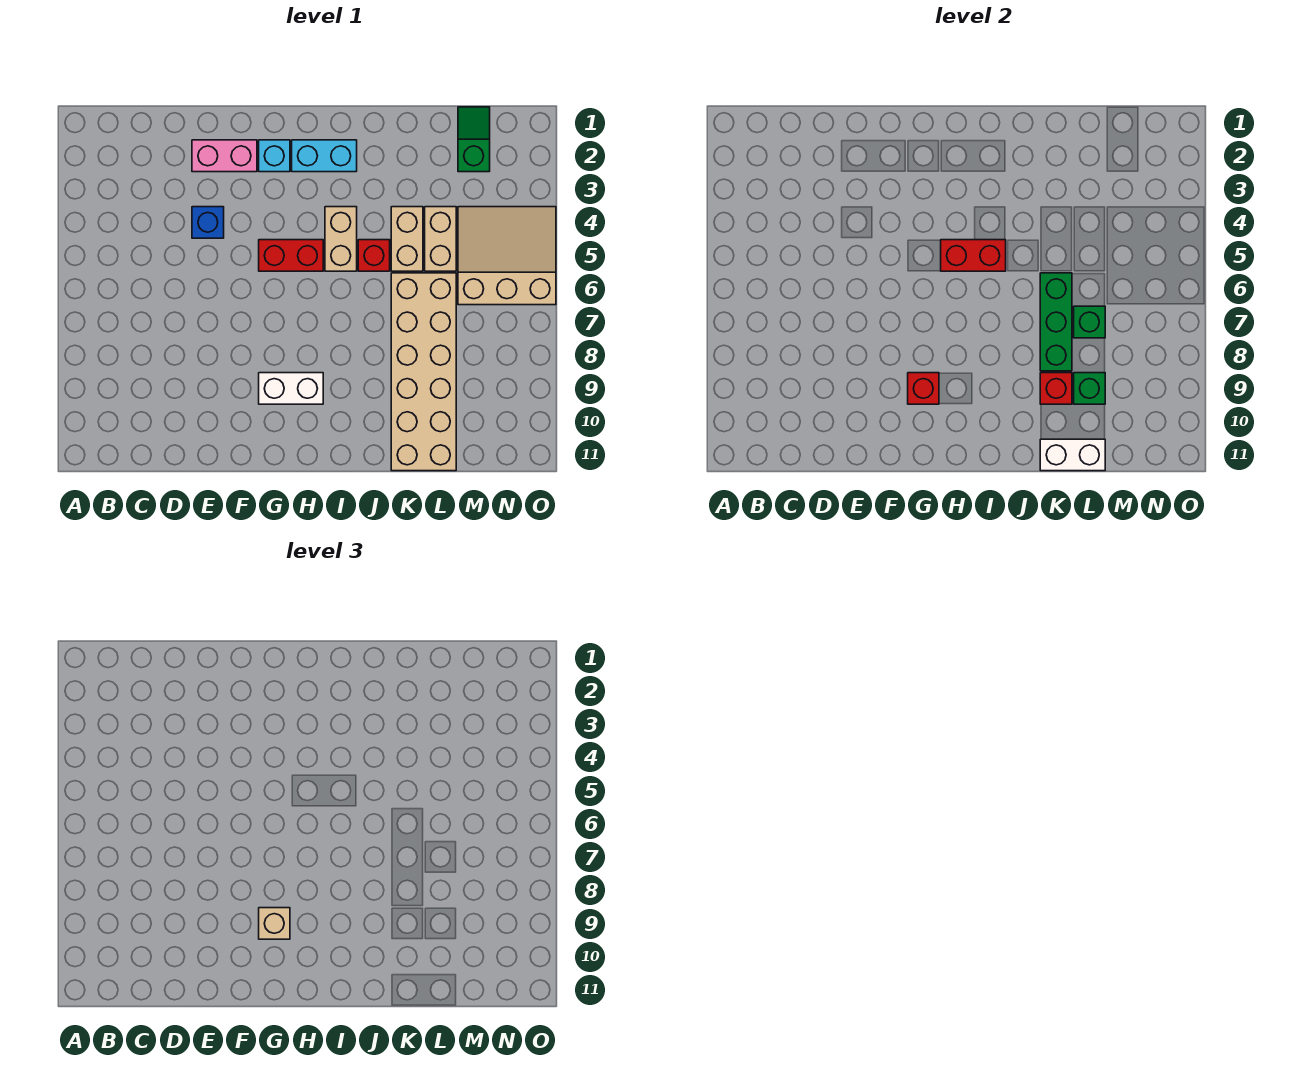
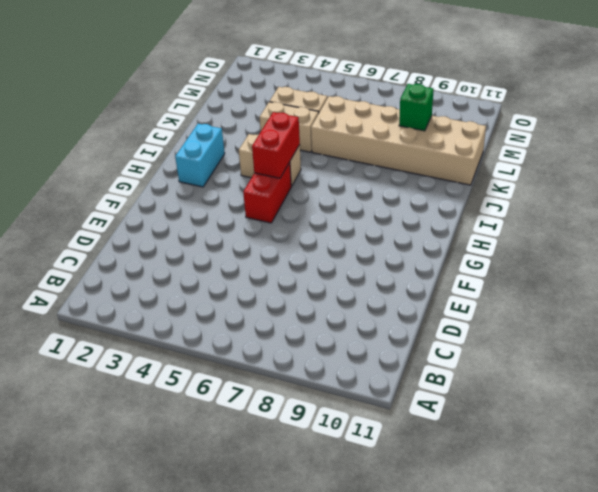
none -> pink brick E2:F2 level 1
none -> blue brick E4 level 1
none -> cyan brick G2 level 1

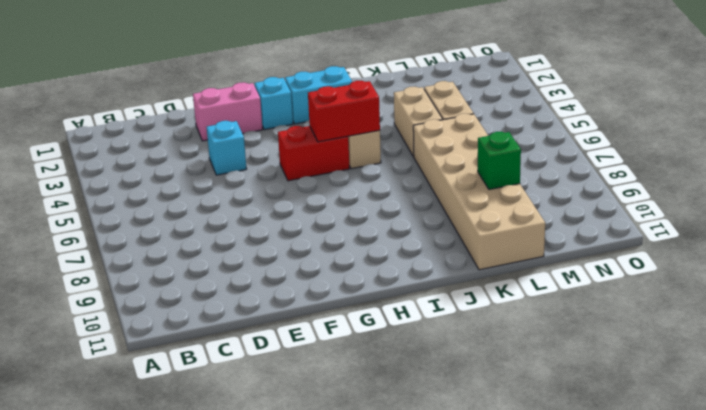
cyan brick E4 level 1 -> blue brick E4 level 1
none -> white brick G9:H9 level 1
none -> red brick J5 level 1
none -> green slope M1:M2 level 1 top 2

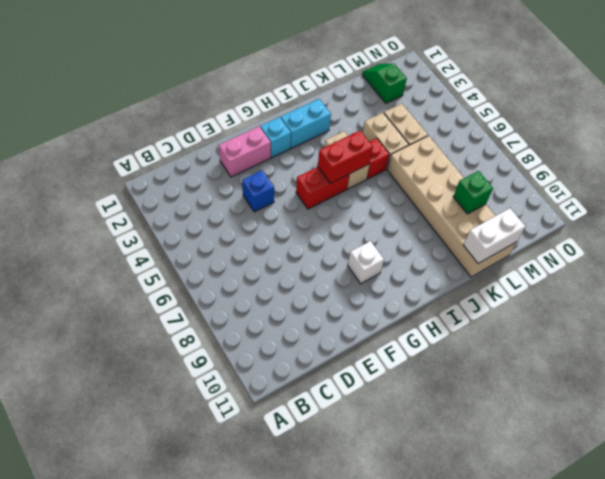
white brick G9 level 1 -> white brick G9:H9 level 1
none -> tan slope M4:O6 level 1 top 6
none -> red brick G9 level 2
none -> green brick K6:K8 level 2

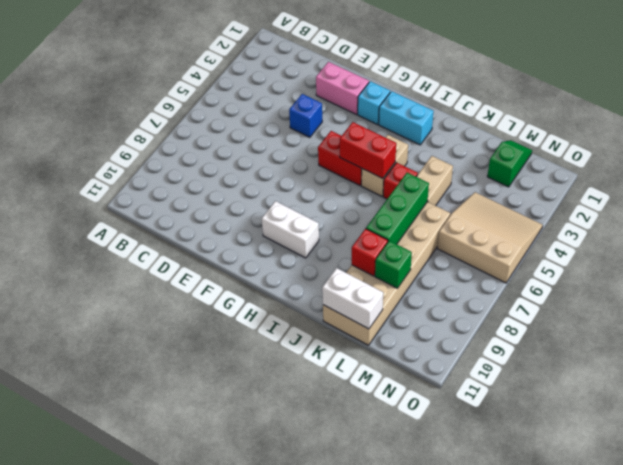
none -> tan brick L4:L5 level 1
none -> red brick G9 level 2
none -> green brick L7 level 2

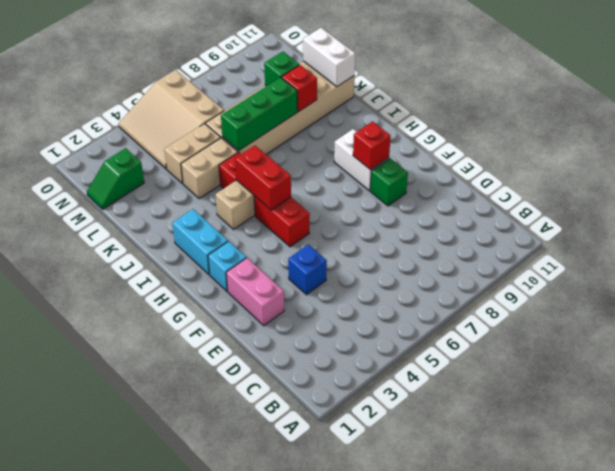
green brick F9 level 1 -> green brick L7 level 2
none -> tan brick G9 level 3

